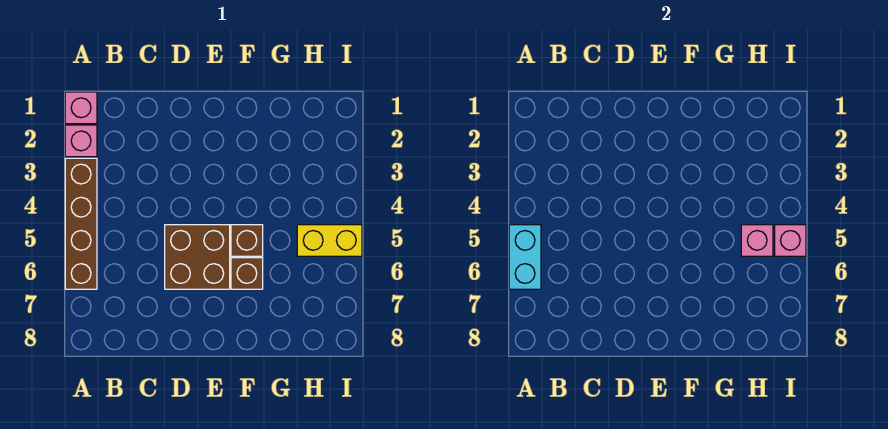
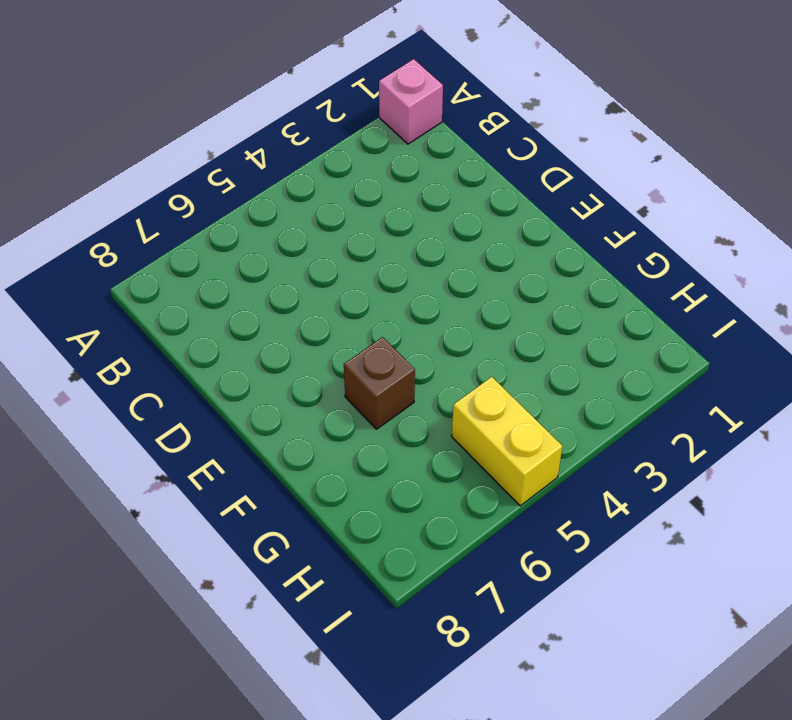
none -> pink brick A2 level 1
none -> brown brick A3:A6 level 1

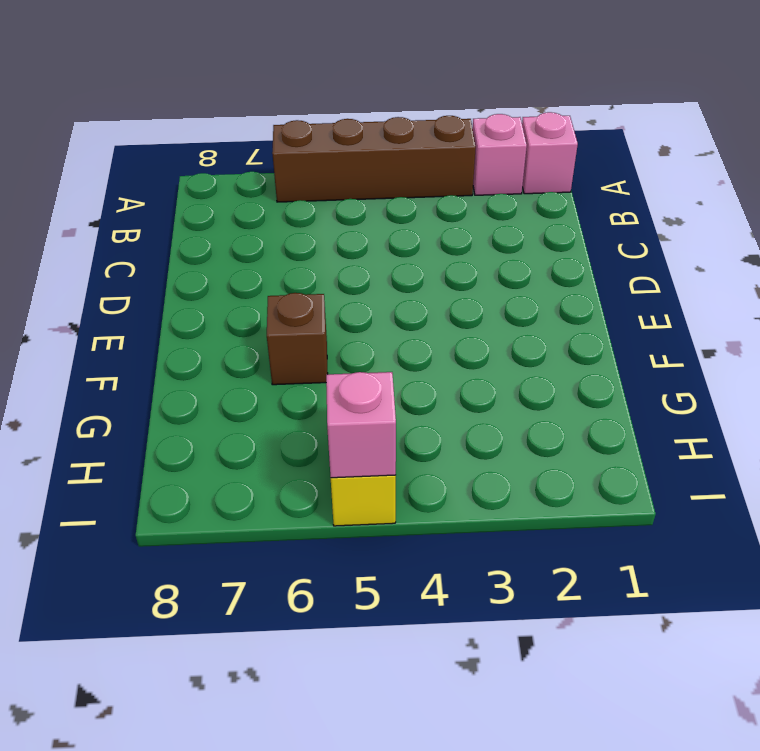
none -> brown brick D5:E6 level 1
none -> brown brick F5 level 1

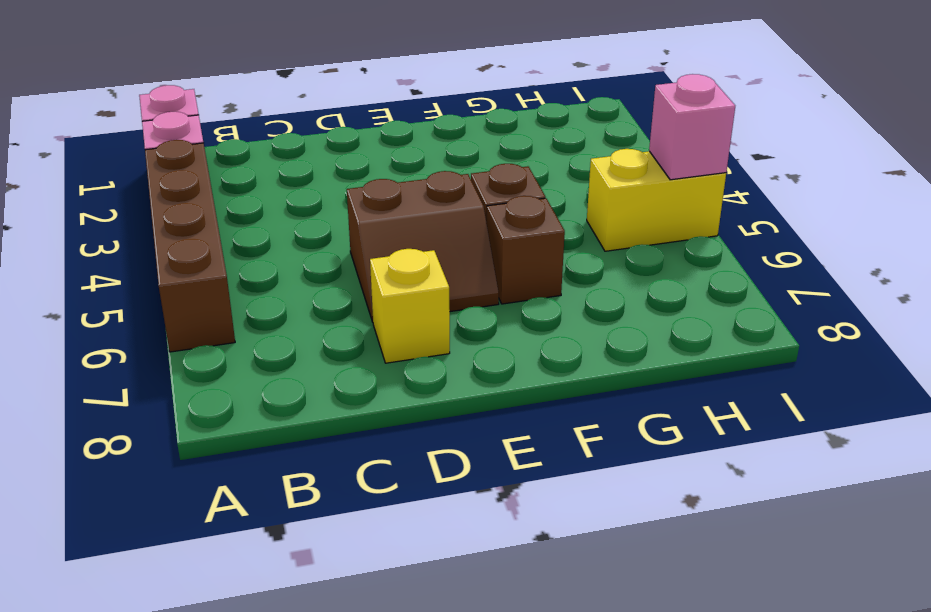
brown slope D5:E6 level 1 top 5 -> brown brick D5:E6 level 1
yellow brick D7 level 1 -> none
none -> cyan brick A5:A6 level 2
none -> pink brick H5 level 2

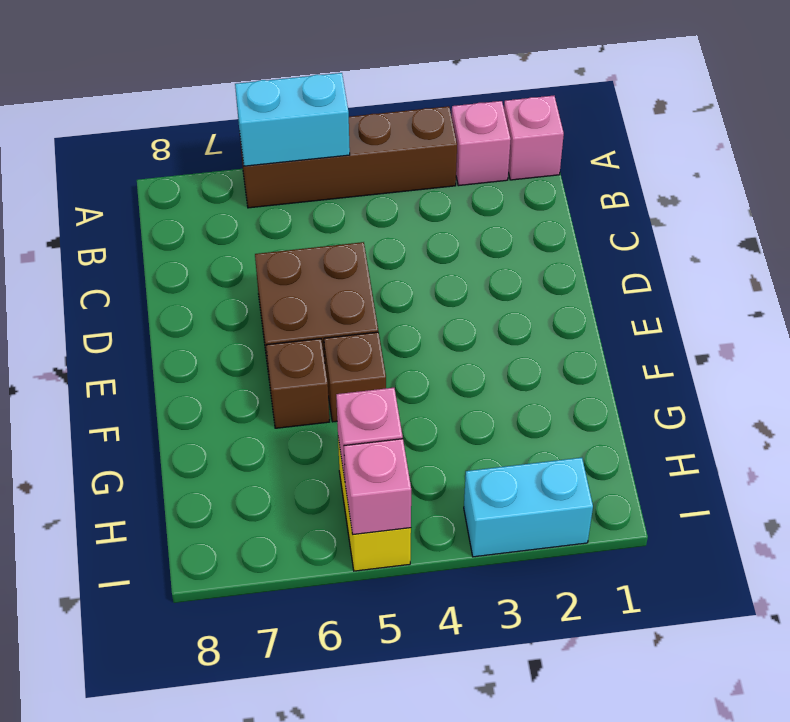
cyan brick I2:I3 level 1 -> none

